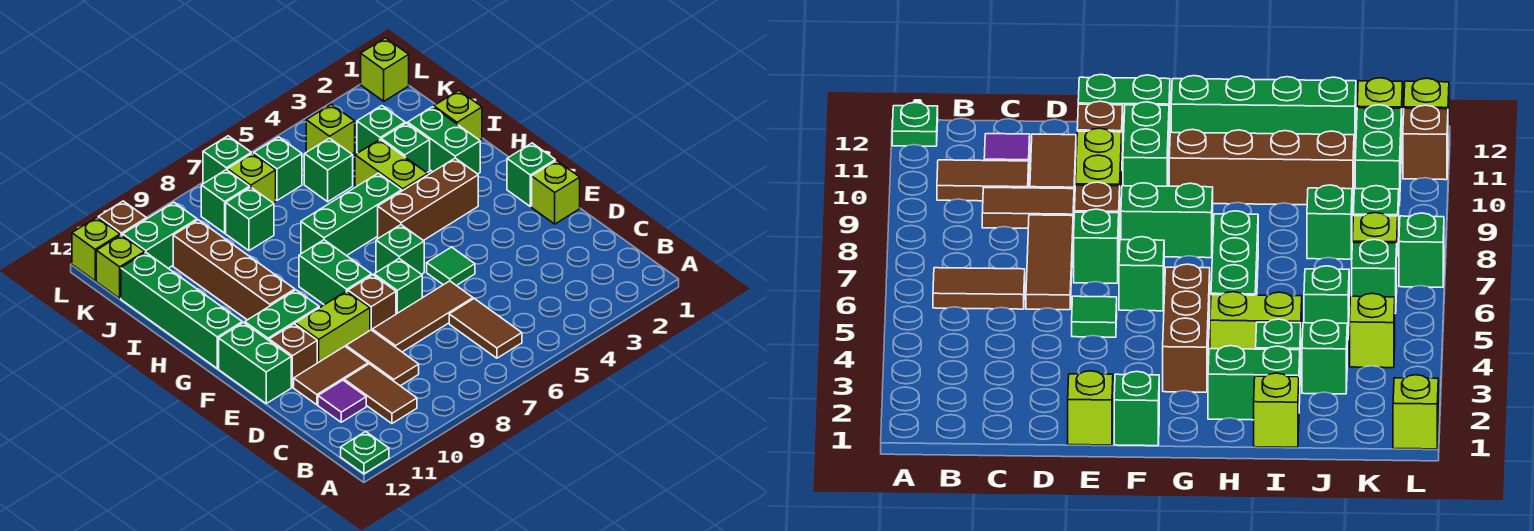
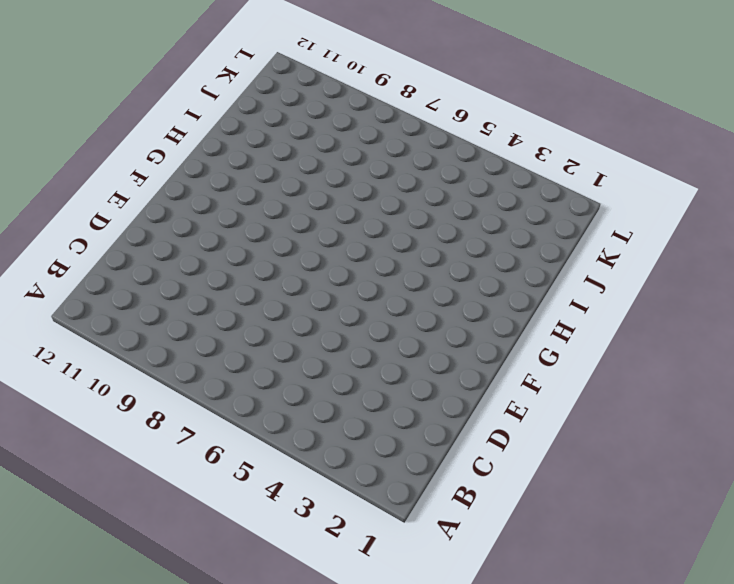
none -> green plate A12 level 1
none -> brown tile B6:C6 level 1
none -> brown tile B10:C10 level 1
none -> brown tile C9:D9 level 1

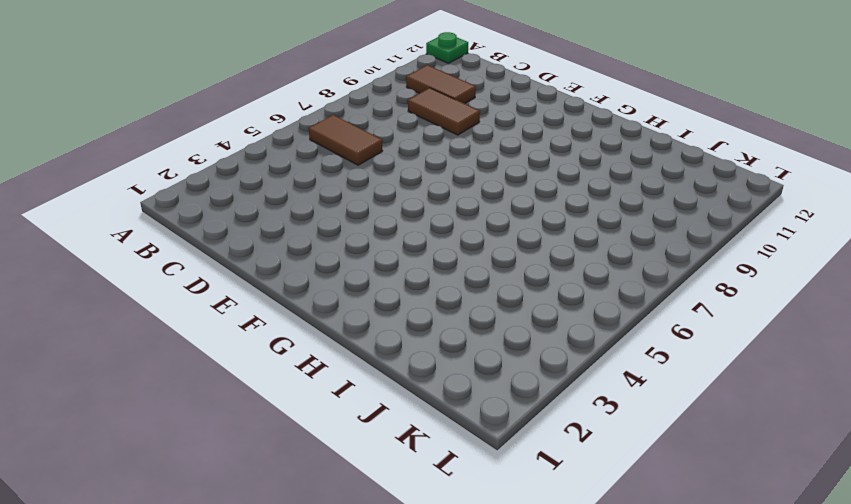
none -> purple tile C11 level 1
none -> brown tile D6:D8 level 1
none -> brown tile D10:D11 level 1
none -> lime brick E1 level 1

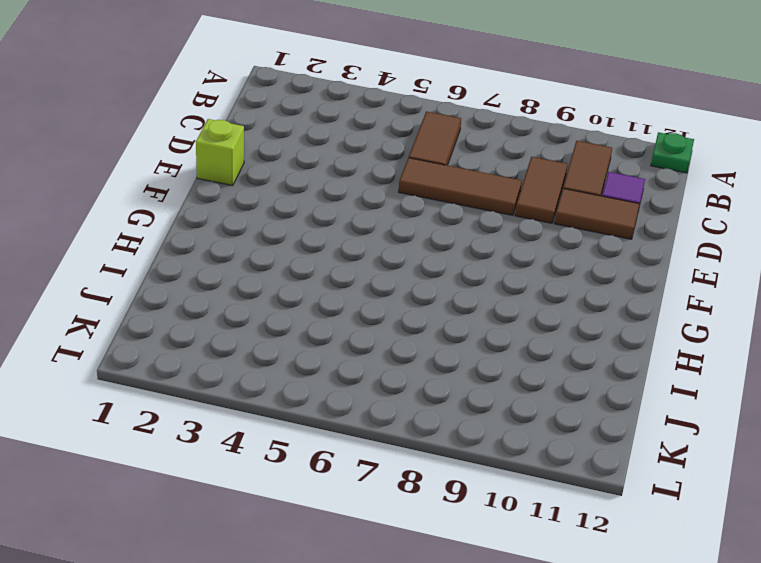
none -> green tile E5 level 1
none -> green brick E7 level 1
none -> brown brick E8 level 1
none -> lime brick E9:E10 level 1

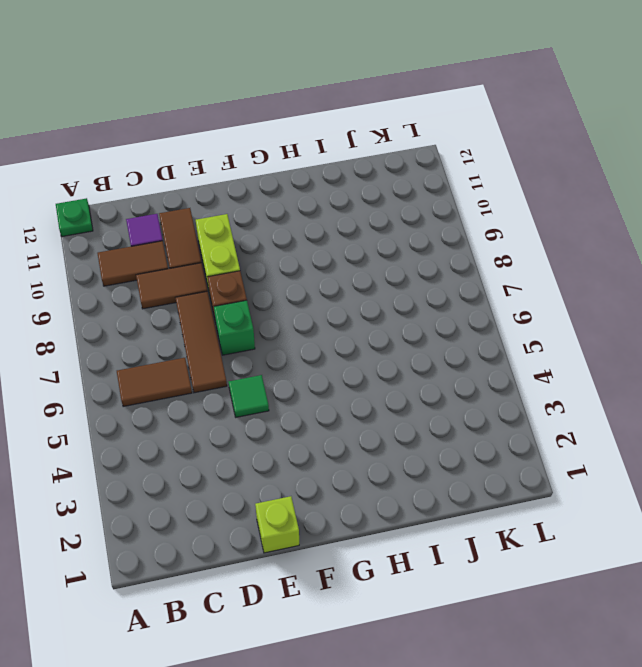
none -> brown brick E11 level 1
none -> green brick E12:F12 level 1
none -> green brick F1 level 1
none -> green brick F6 level 1

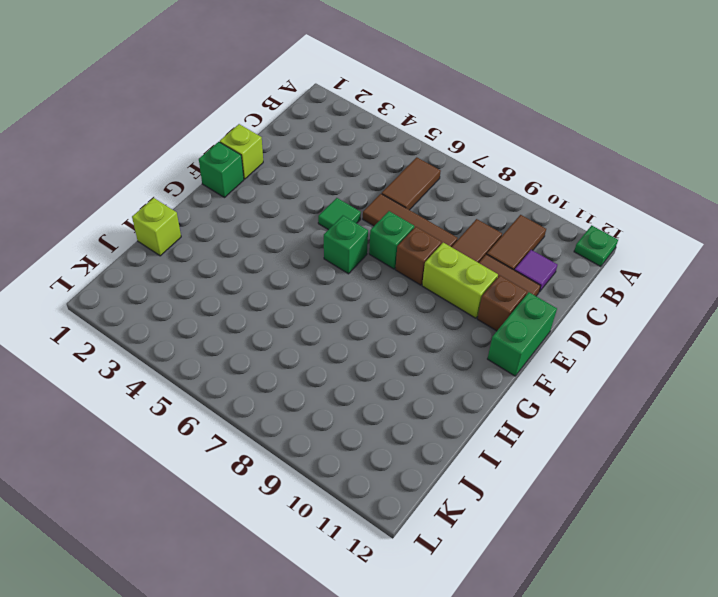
none -> green brick F8:G8 level 1
none -> green brick F10:F11 level 1
none -> brown brick G3:G5 level 1
none -> brown brick G10:J10 level 1

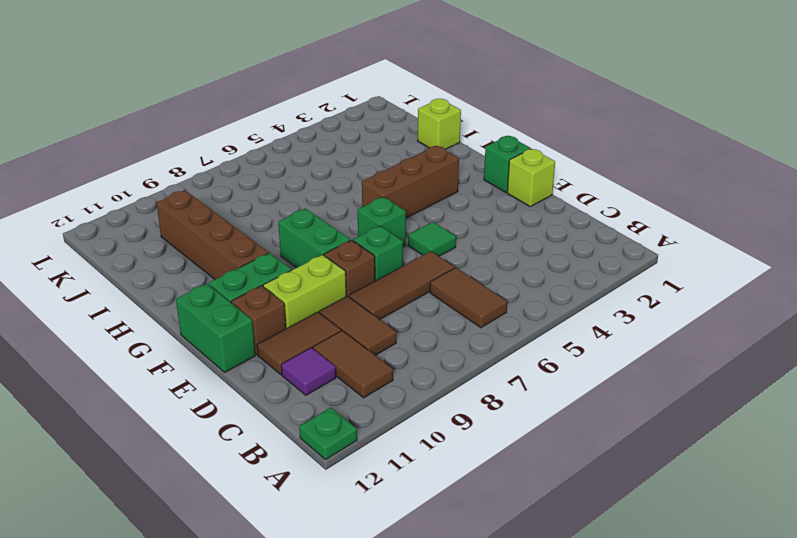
none -> green brick G12:J12 level 1
none -> green brick H2:I2 level 1
none -> lime brick H4:I4 level 1
none -> green brick H5:H7 level 1

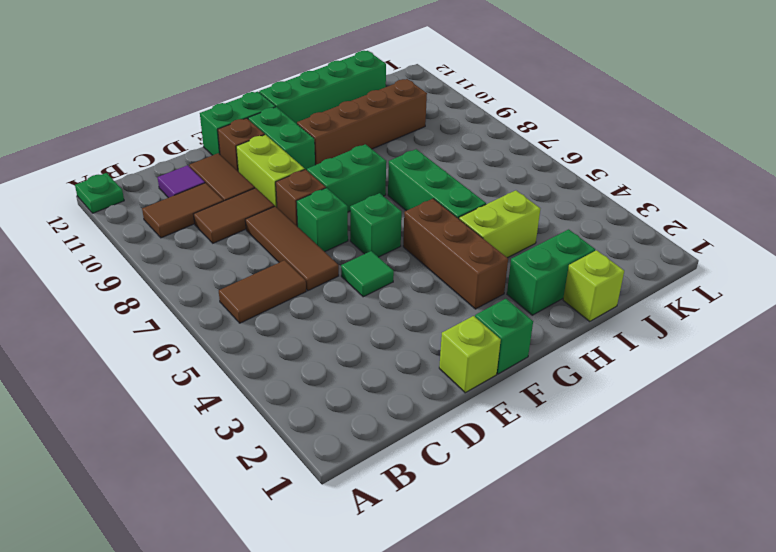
none -> green brick I3 level 1
none -> green brick J3 level 1
none -> green brick J5 level 1
none -> green brick J8 level 1

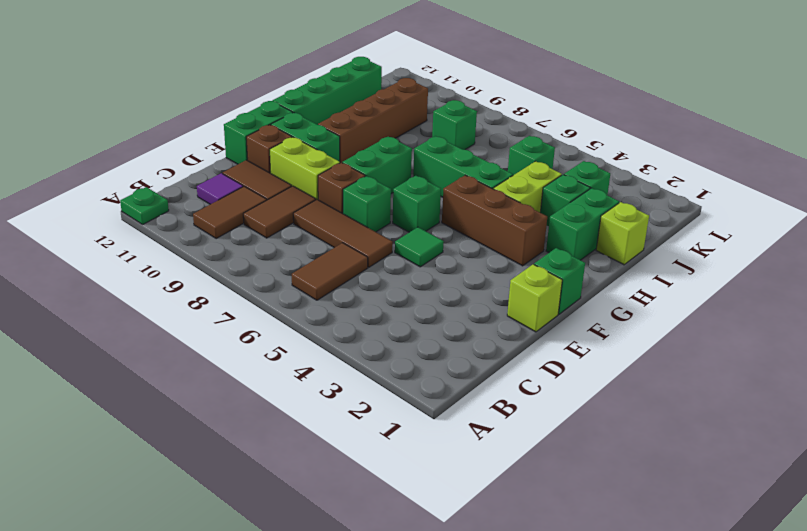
none -> lime brick K4 level 1
none -> green brick K6 level 1
none -> lime brick K7 level 1
none -> green brick K8 level 1

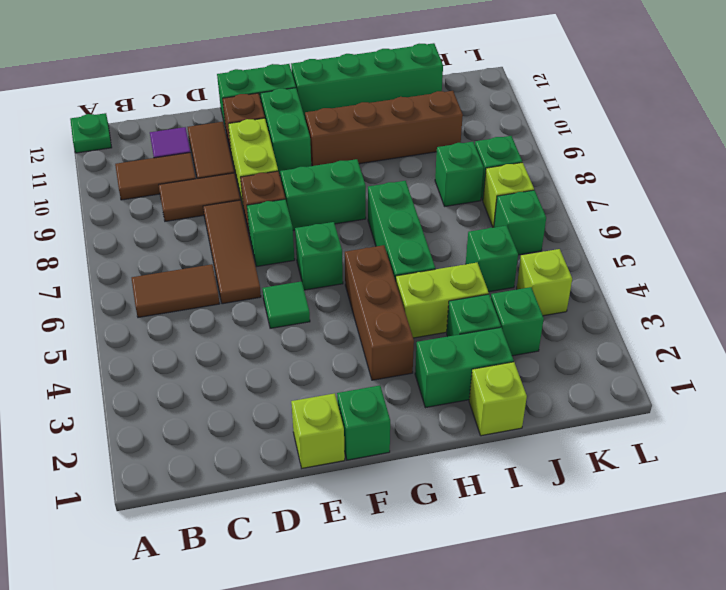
none -> green brick K10:K11 level 1
none -> lime brick K12 level 1
none -> lime brick L1 level 1
none -> green brick L7 level 1

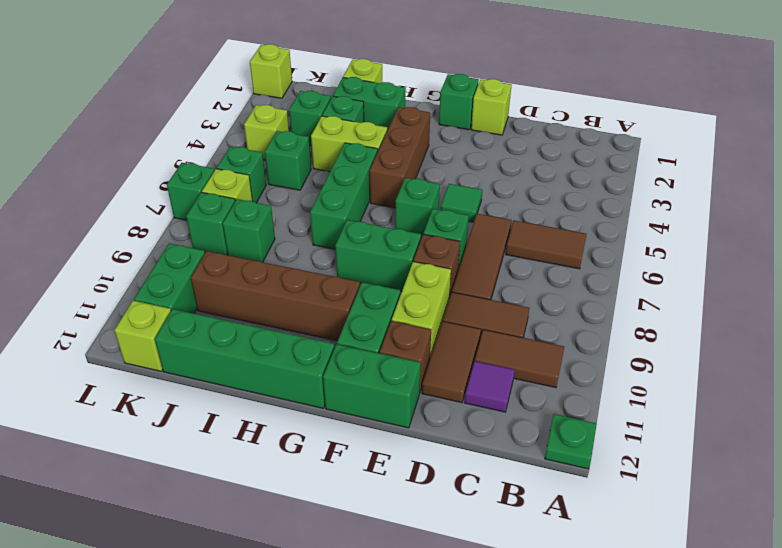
none -> brown brick L11 level 1
none -> lime brick L12 level 1

